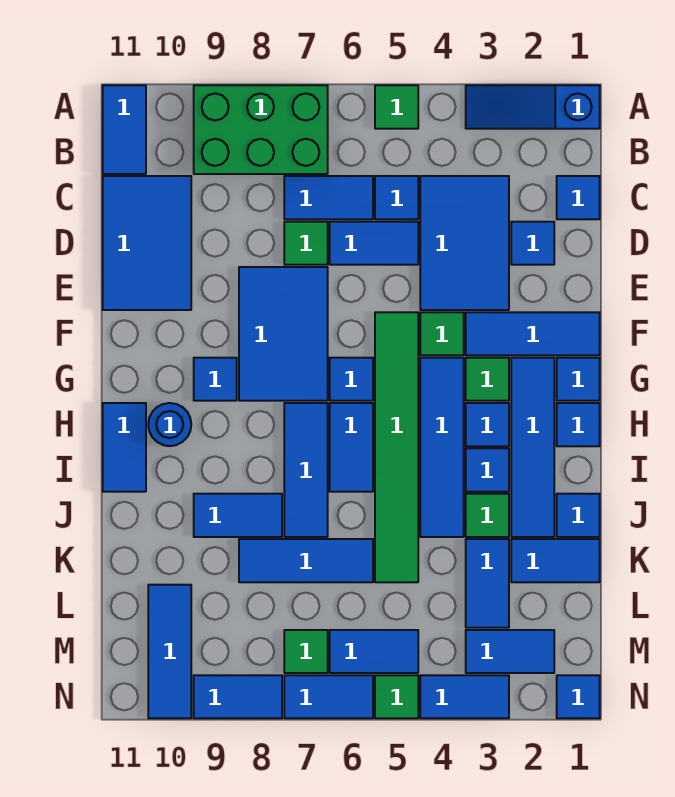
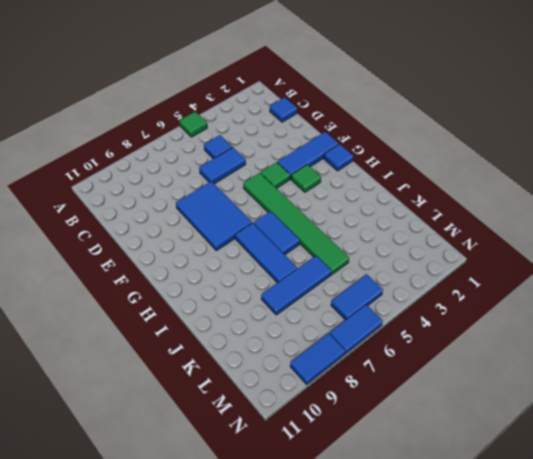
none -> blue slope A1:A3 level 1 top 1
none -> green brick A7:B9 level 1
none -> blue tile A11:B11 level 1
none -> blue tile C3:E4 level 1

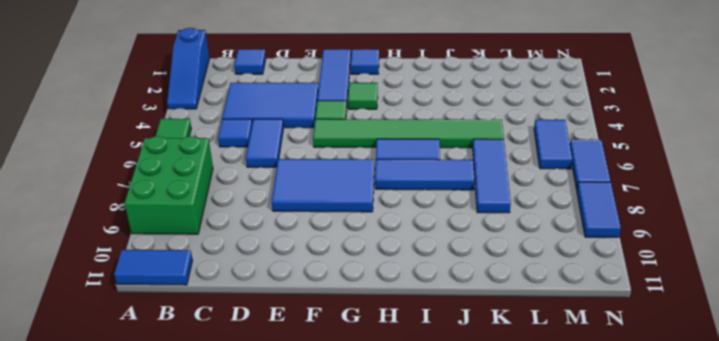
none -> blue tile C6:C7 level 1
none -> blue tile C10:E11 level 1
none -> blue tile D2 level 1
none -> green tile D7 level 1

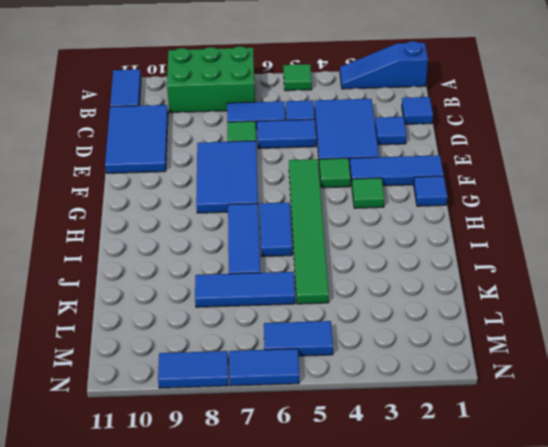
none -> blue tile G2:J2 level 1
none -> blue tile G4:J4 level 1
none -> blue tile G6 level 1
none -> blue tile G9 level 1

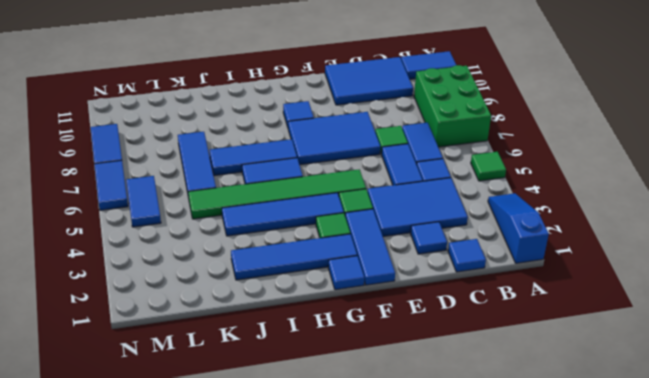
none -> blue tile G6 level 1
none -> blue tile H1 level 1
none -> blue tile H3 level 1
none -> blue round brick H10 level 1

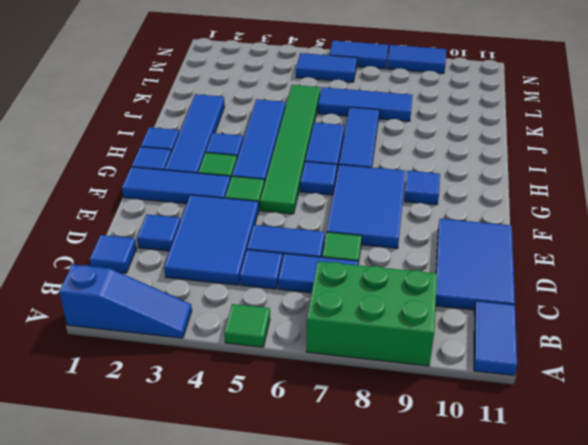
none -> blue round brick H10 level 1
none -> blue tile H11:I11 level 1
none -> blue tile I3 level 1
none -> blue tile J1 level 1

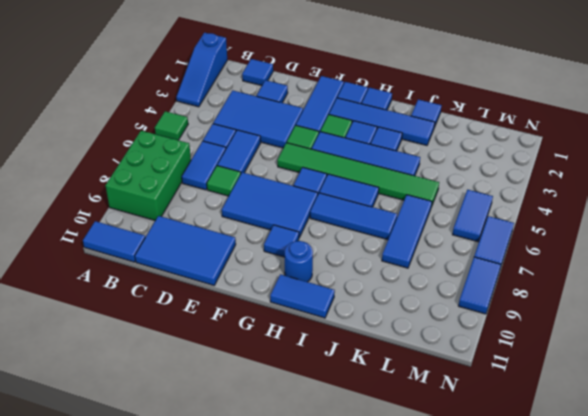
none -> green tile J3 level 1
none -> blue tile J8:J9 level 1
none -> blue tile K1:K2 level 1
none -> blue tile K3:L3 level 1

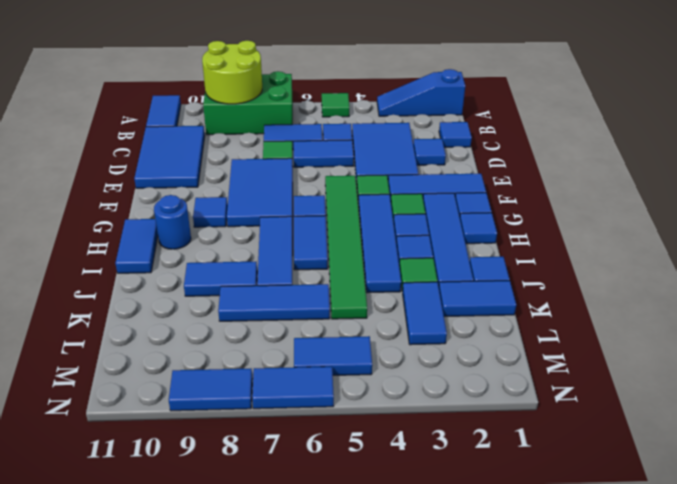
lime round brick A8:B9 level 2 -> none
none -> blue tile L10:N10 level 1
none -> blue tile M2:M3 level 1
none -> green tile M7 level 1
none -> blue tile N1 level 1

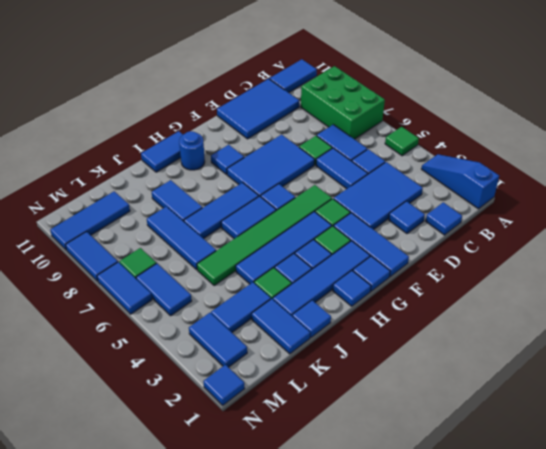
none -> blue tile N3:N4 level 1
none -> green tile N5 level 1

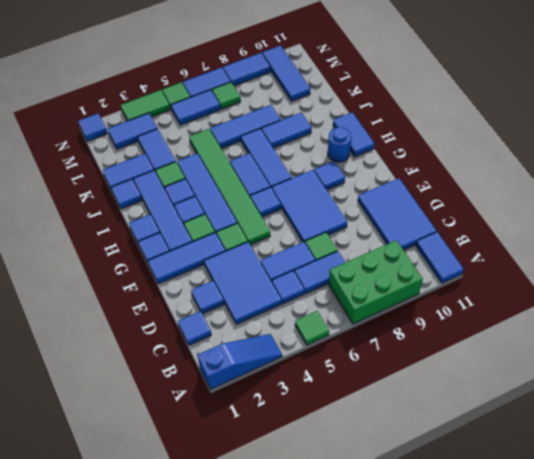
green tile N3:N4 level 1 -> blue tile N3:N4 level 1

